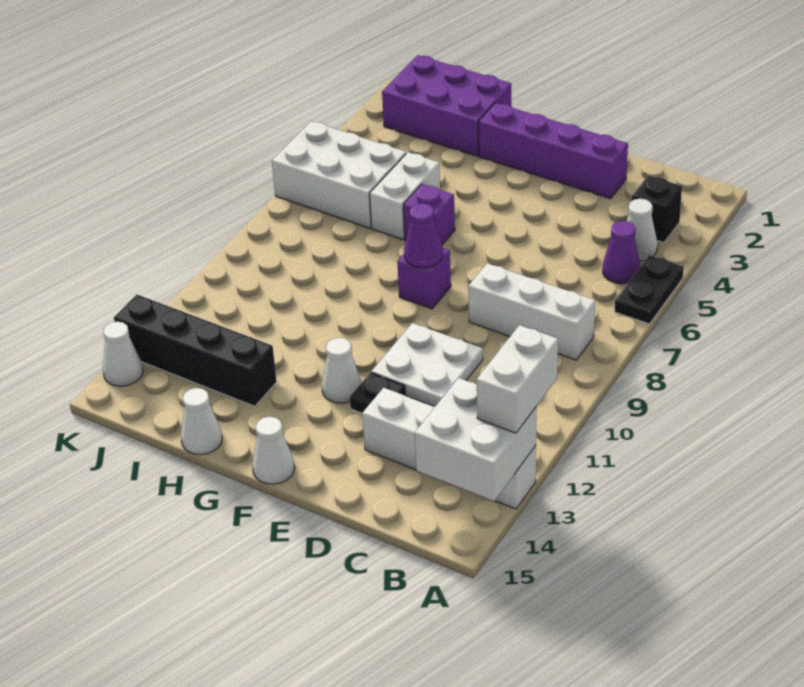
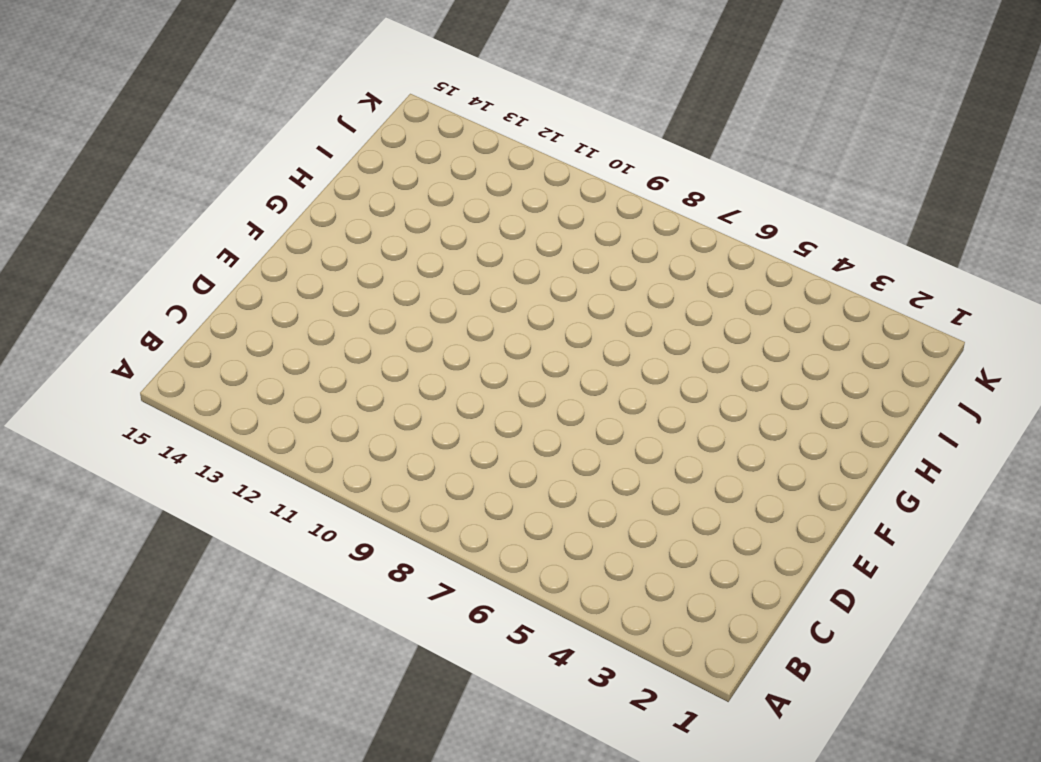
none -> black plate A5:A6 level 1
none -> white brick A13:D13 level 1
none -> black brick B3 level 1

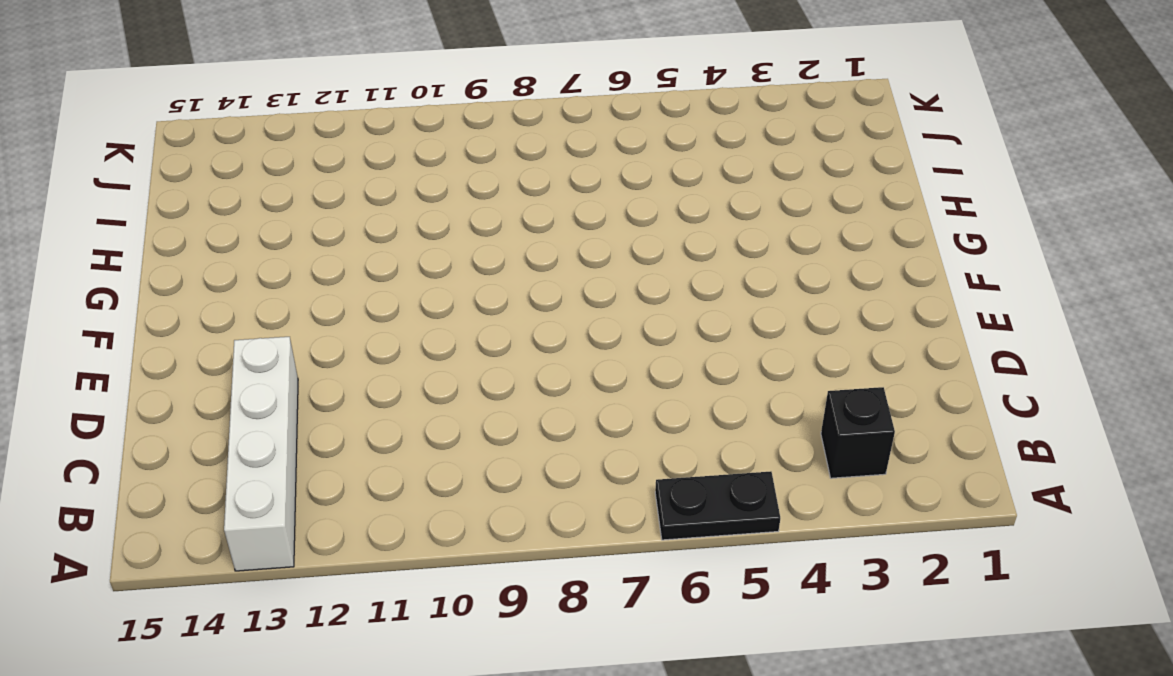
none -> white cone B4 level 1
none -> purple cone B5 level 1
none -> white brick B8:D8 level 1

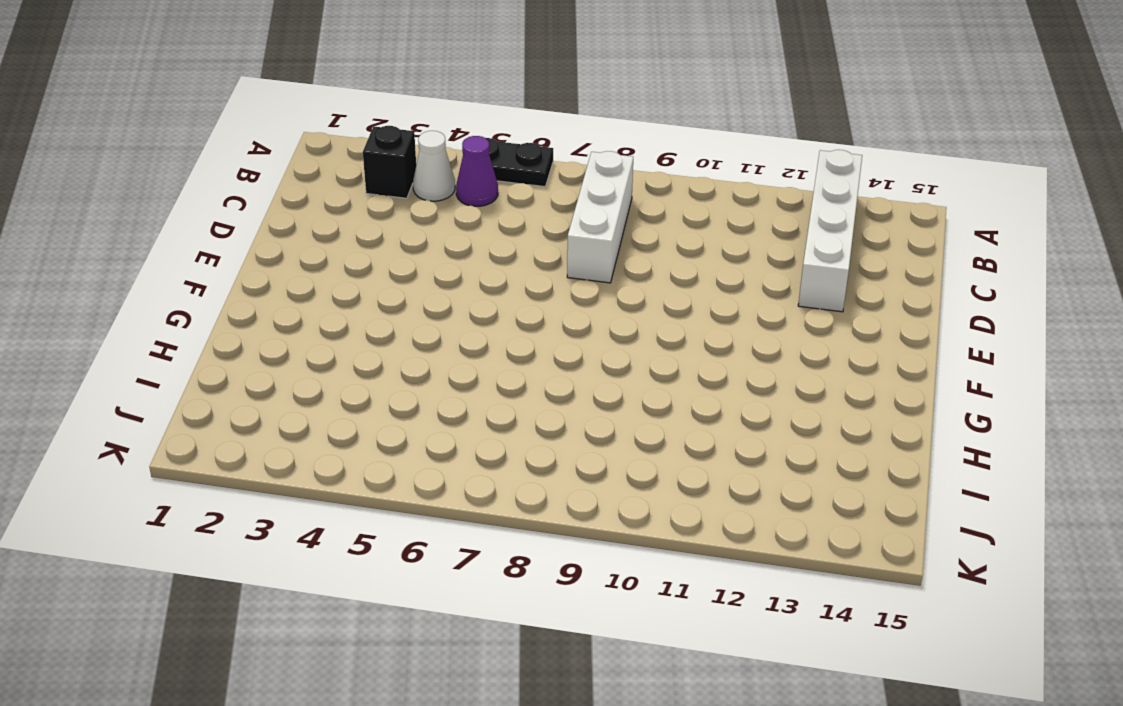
none -> purple brick D2:G2 level 1
none -> white plate D10:E11 level 1
none -> black plate E12 level 1

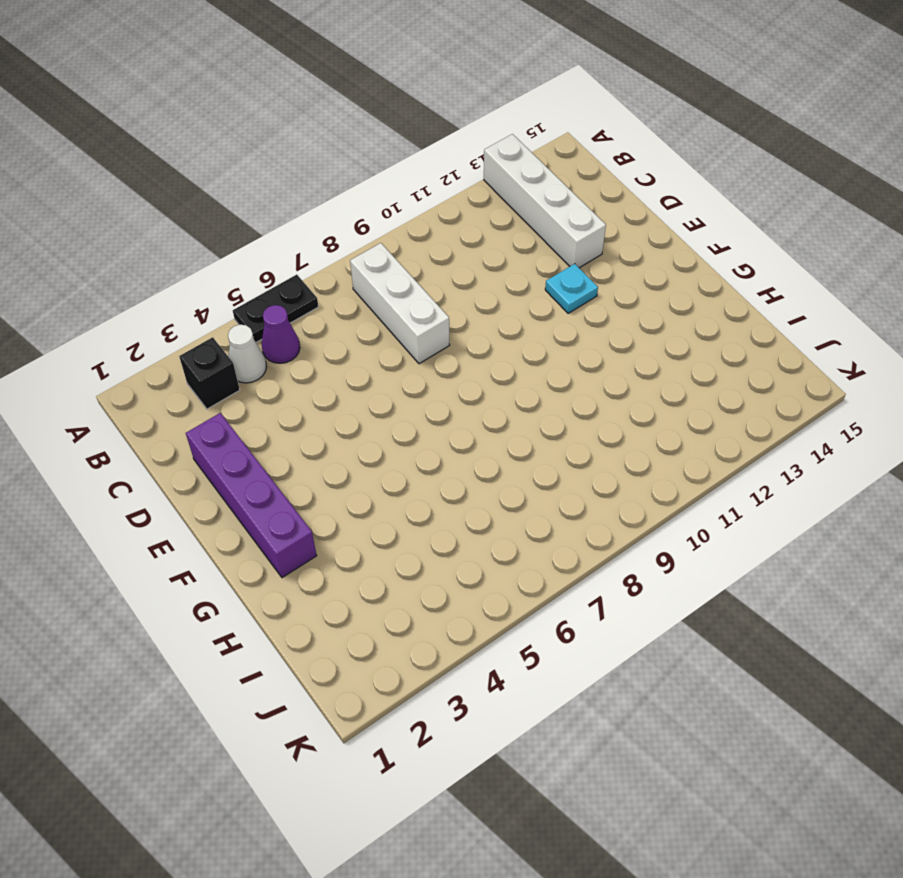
cyan plate E12 level 1 -> black plate E12 level 1
none -> white plate D10:E11 level 1
none -> purple brick F8 level 1
none -> white cone F12 level 1

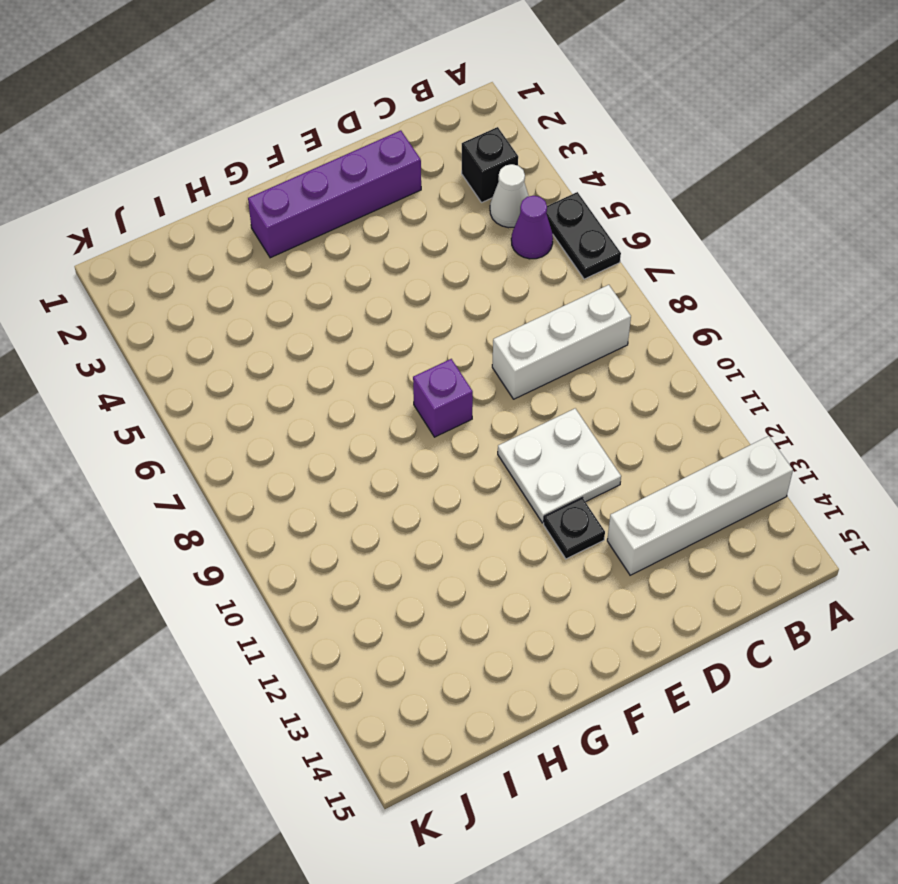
none -> white cone F12 level 1
none -> white cone F15 level 1
none -> purple brick G6 level 1

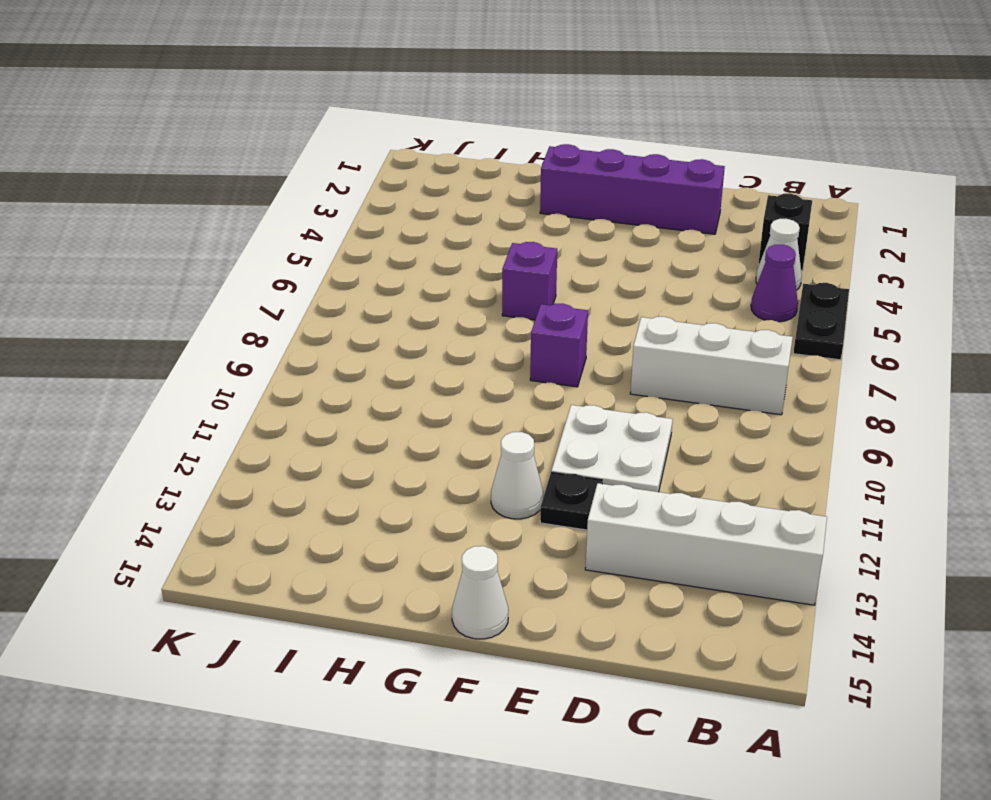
none -> purple brick H1:J2 level 1
none -> white brick H5:H6 level 1
none -> black brick H13:K13 level 1

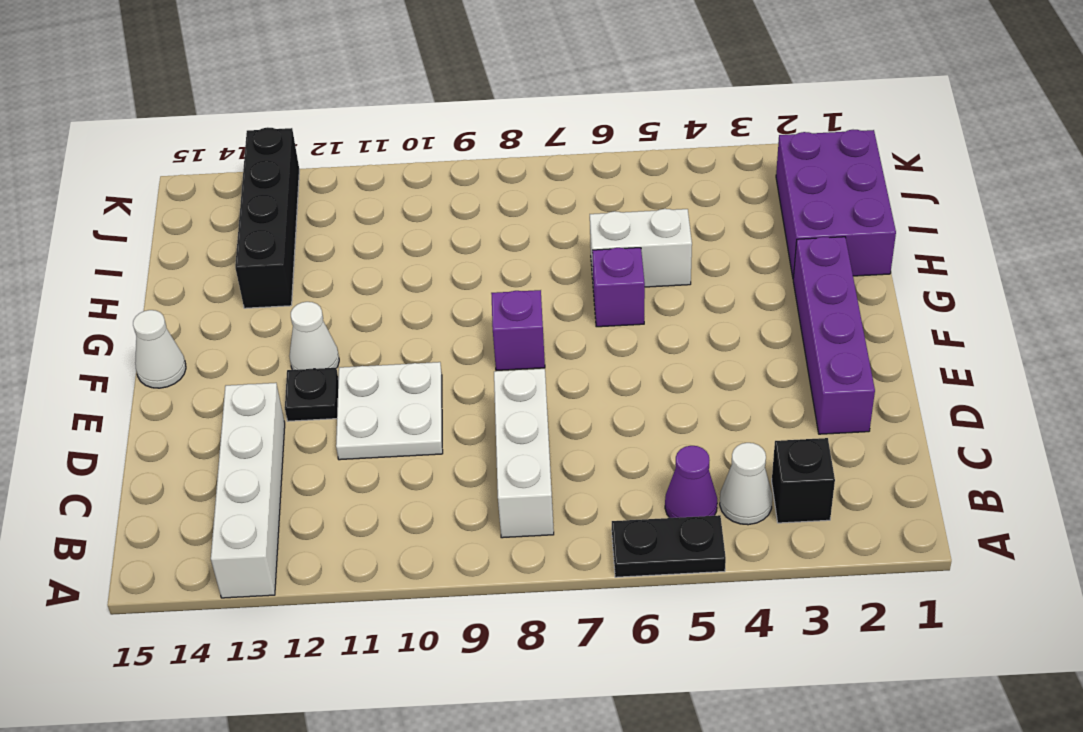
none -> white cone H15 level 1
none -> white brick I5:K6 level 1
none -> white cone K14 level 1

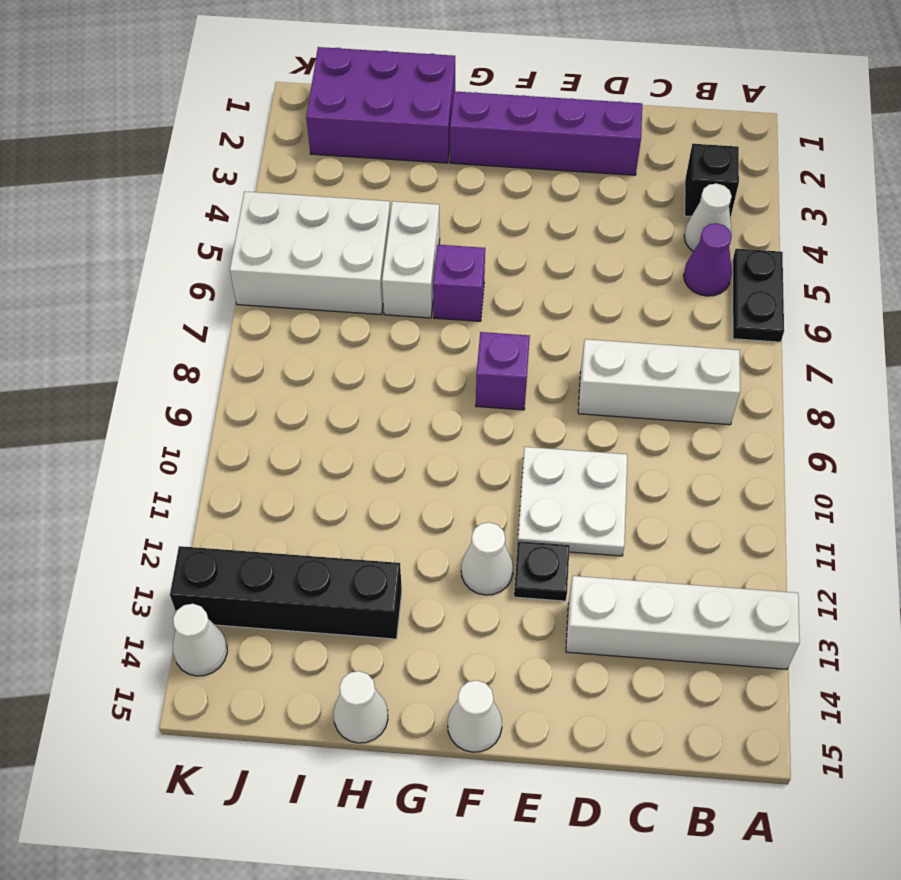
none -> white brick A13:B14 level 2
none -> purple cone F8 level 2
none -> white brick A12:A13 level 3

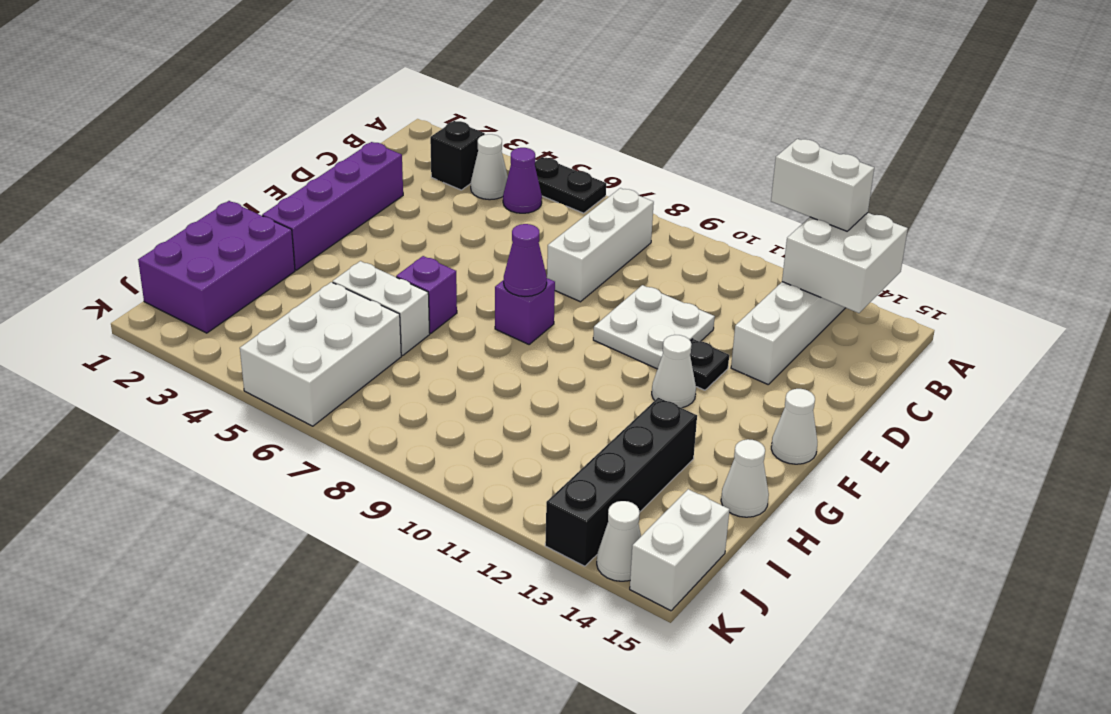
white brick J15:K15 level 1 -> none

